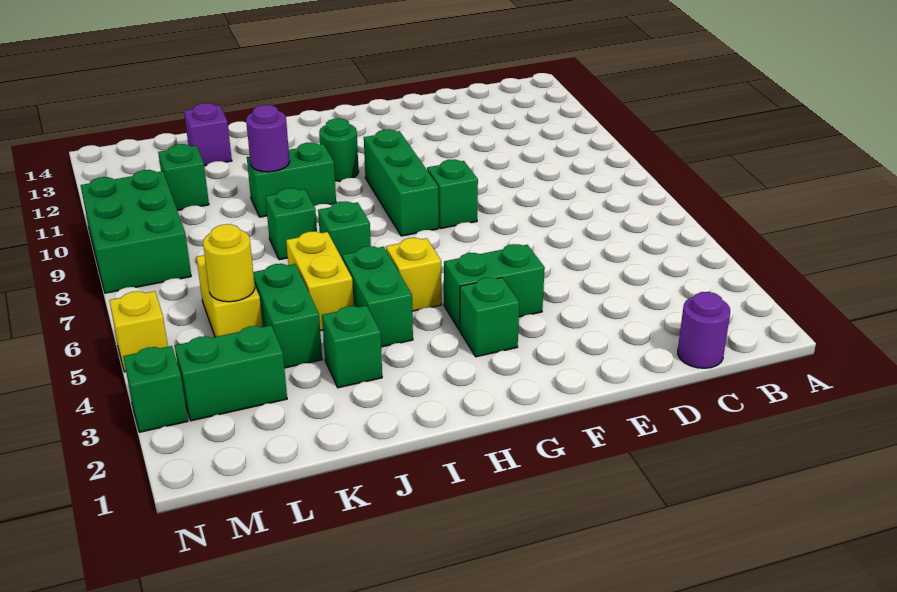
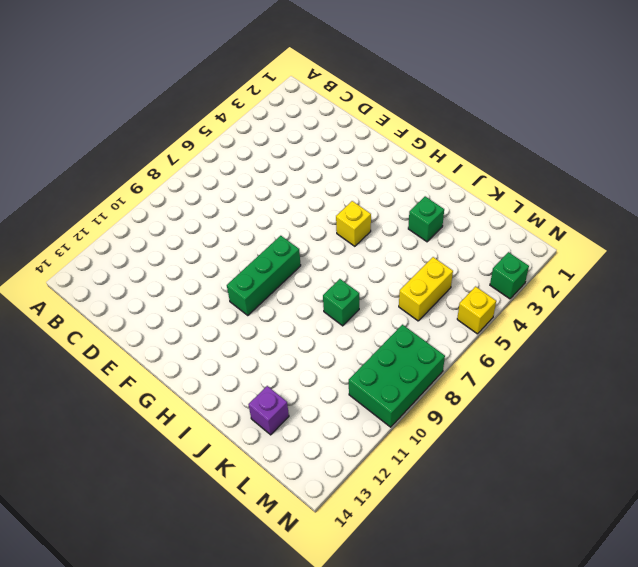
none -> purple round brick C1 level 1
none -> green brick F4:G4 level 1
none -> green brick F8 level 1

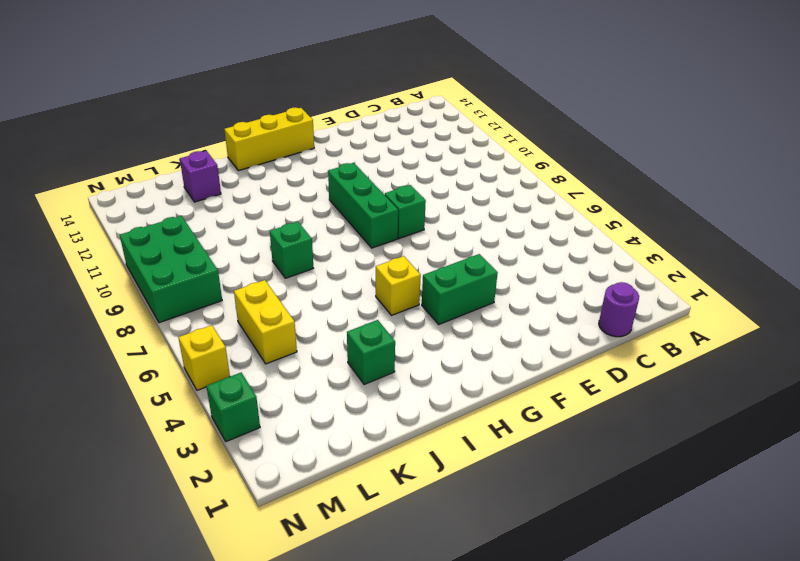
yellow brick G14:I14 level 1 -> none
none -> green brick G3 level 1
none -> green round brick H11 level 1
none -> green brick I4:I5 level 1

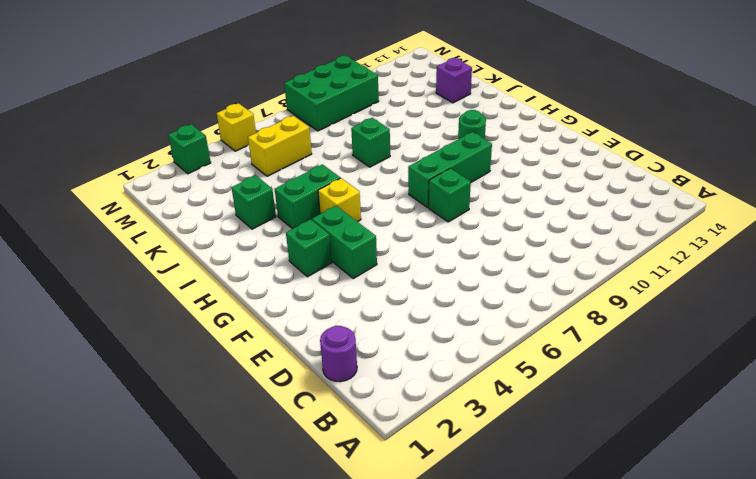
none -> green brick I7 level 1
none -> green brick I10:J10 level 1
none -> yellow brick J5:J6 level 1

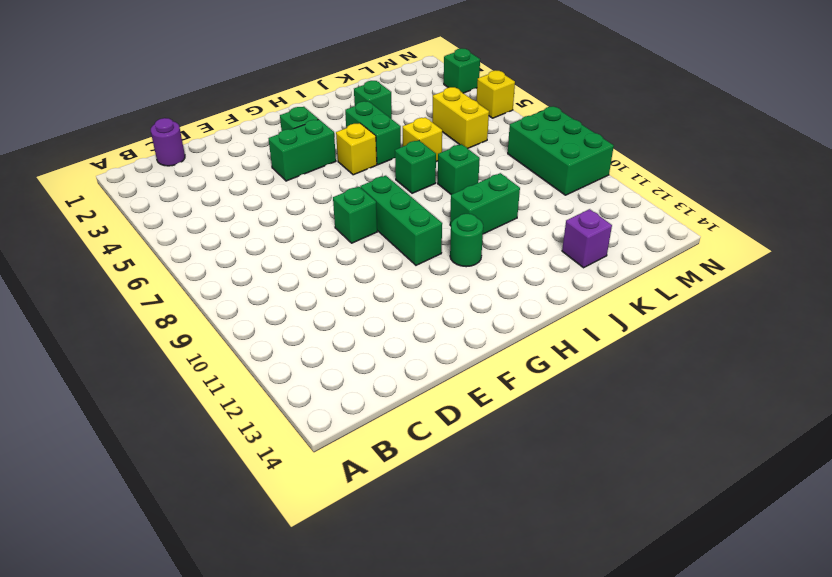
yellow brick J6 level 1 -> yellow brick J5:J6 level 1
none -> green brick K4:K5 level 1
none -> green brick L3:M3 level 1
none -> green brick L11 level 1

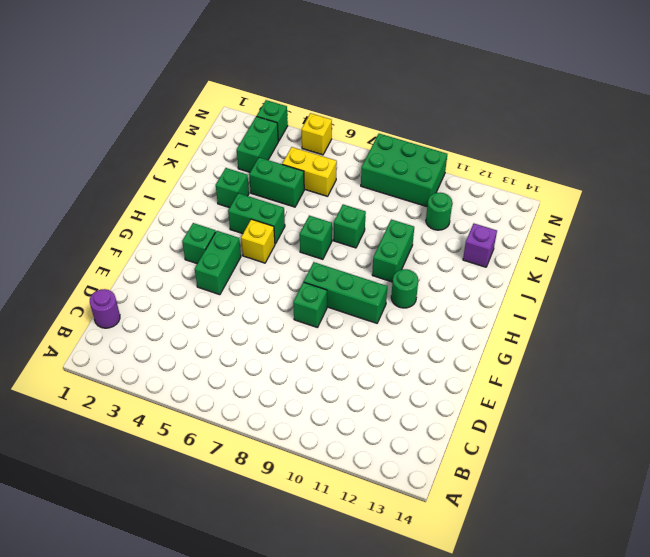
green round brick L11 level 1 -> green brick L11 level 1
none -> yellow brick J5:J6 level 1
none -> purple round brick J10 level 2
none -> yellow round brick L5 level 2

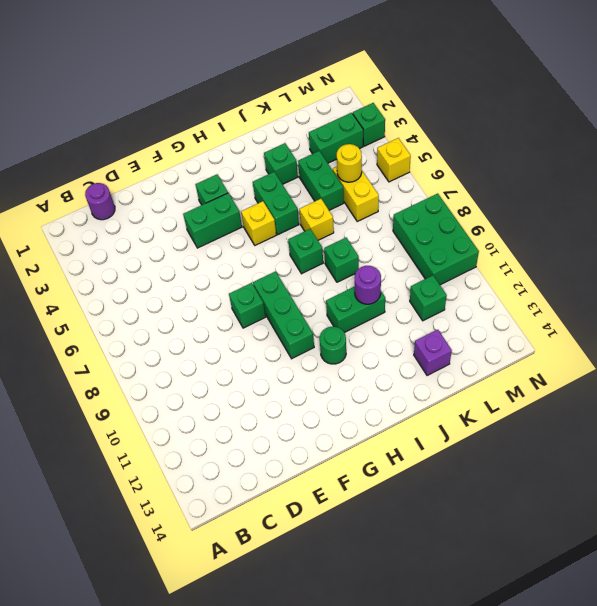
yellow brick J6 level 1 -> yellow brick J5:J6 level 1

